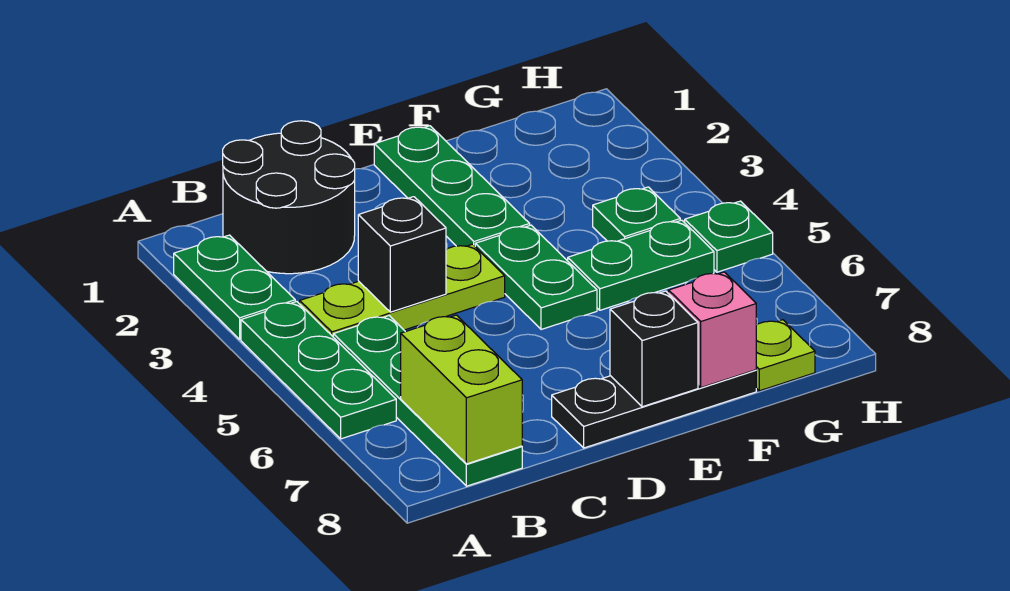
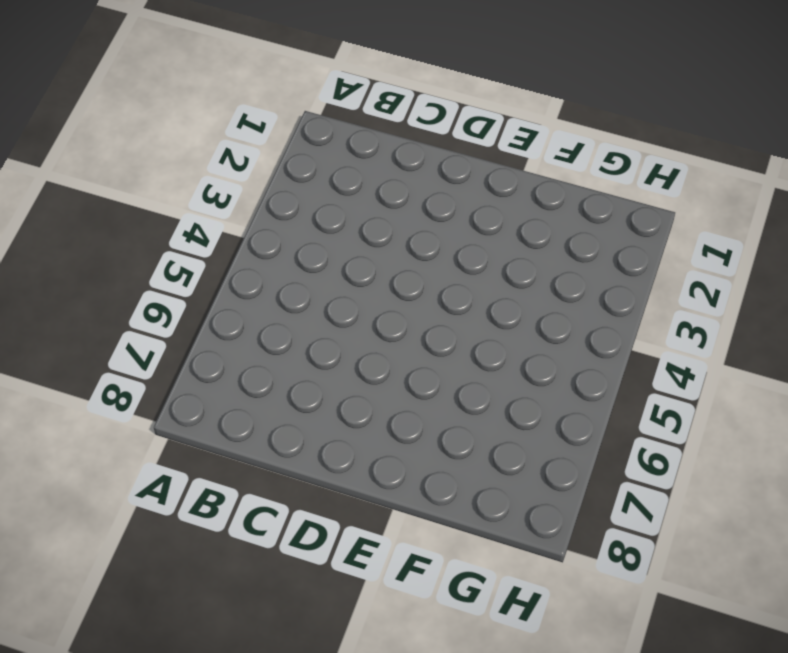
none -> green plate A2:A3 level 1
none -> green plate A4:A6 level 1
none -> black round brick B1:C2 level 1

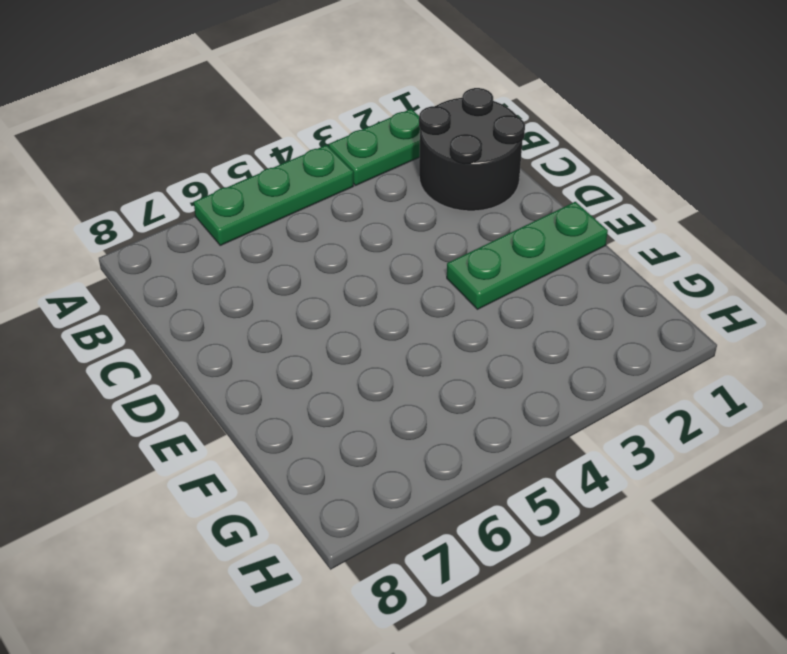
none -> lime plate B4:D4 level 1
none -> green plate B5:B8 level 1
none -> black plate D8:F8 level 1

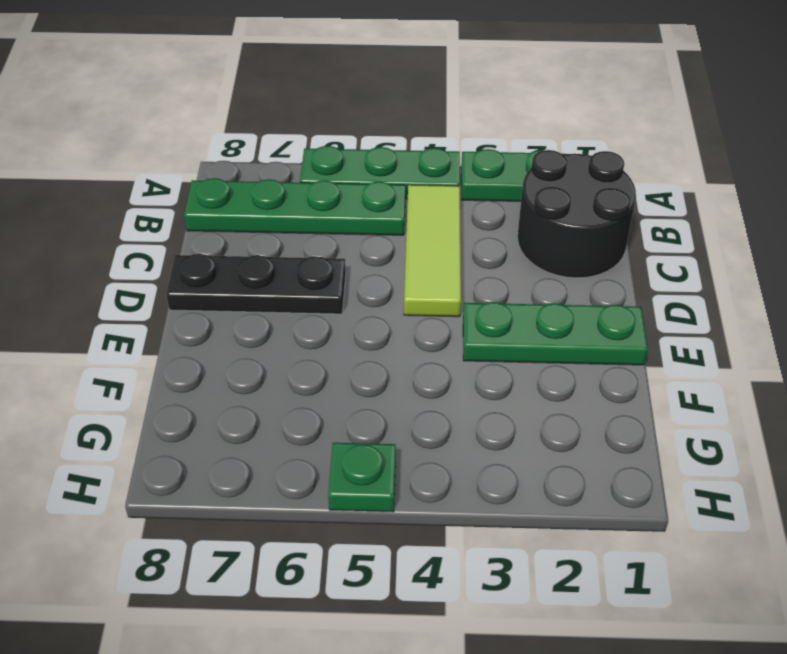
lime tile B4:D4 level 1 -> lime plate B4:D4 level 1
black plate D6:D8 level 1 -> black plate D8:F8 level 1
none -> green plate E4:E5 level 1
none -> green plate F5:G5 level 1
none -> green plate G4 level 1

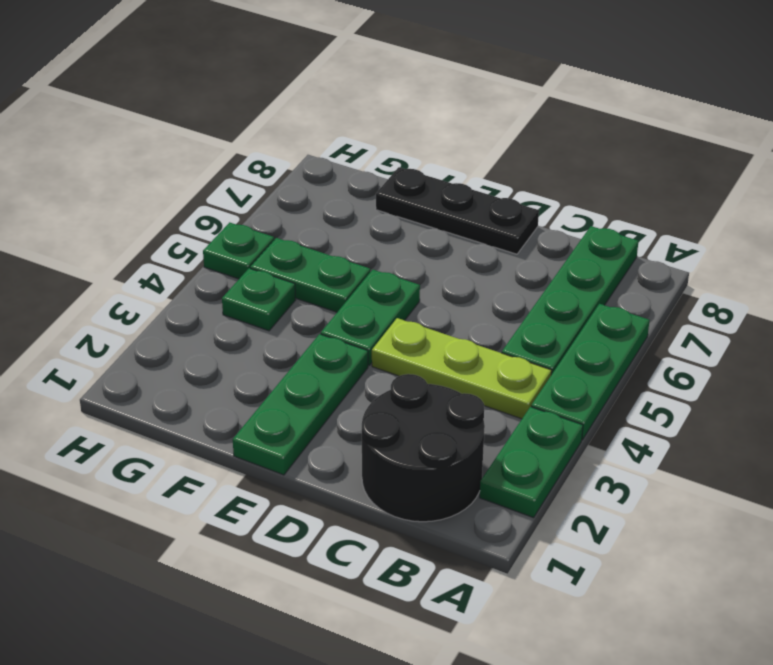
none -> lime plate G8 level 1
none -> lime brick B7:B8 level 2
none -> black brick C4 level 2

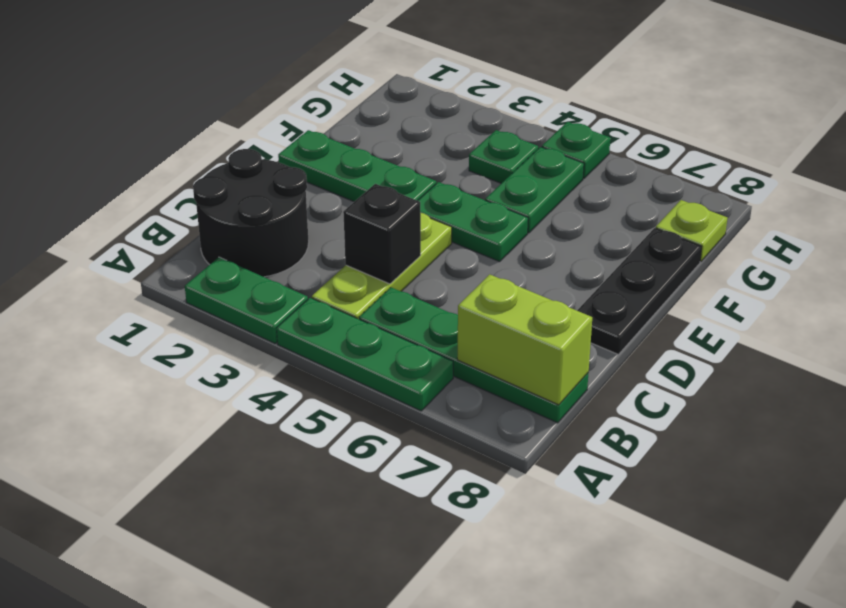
none -> black brick E8 level 2
none -> pink brick F8 level 2

